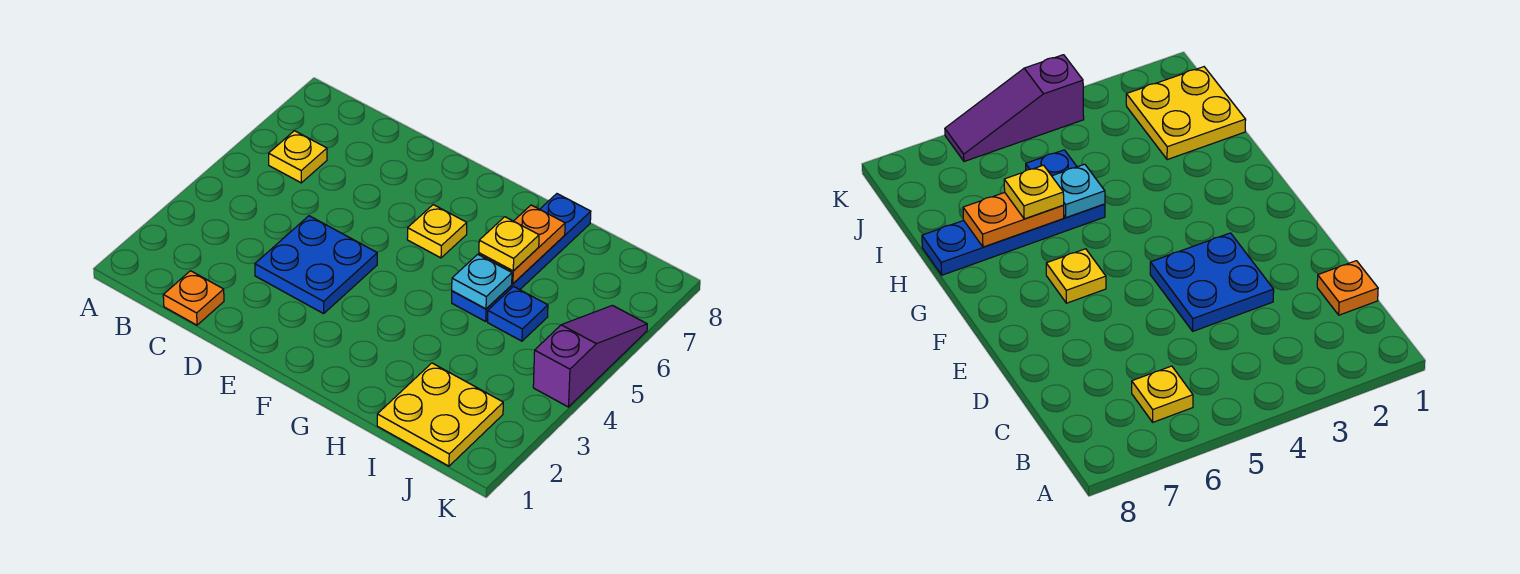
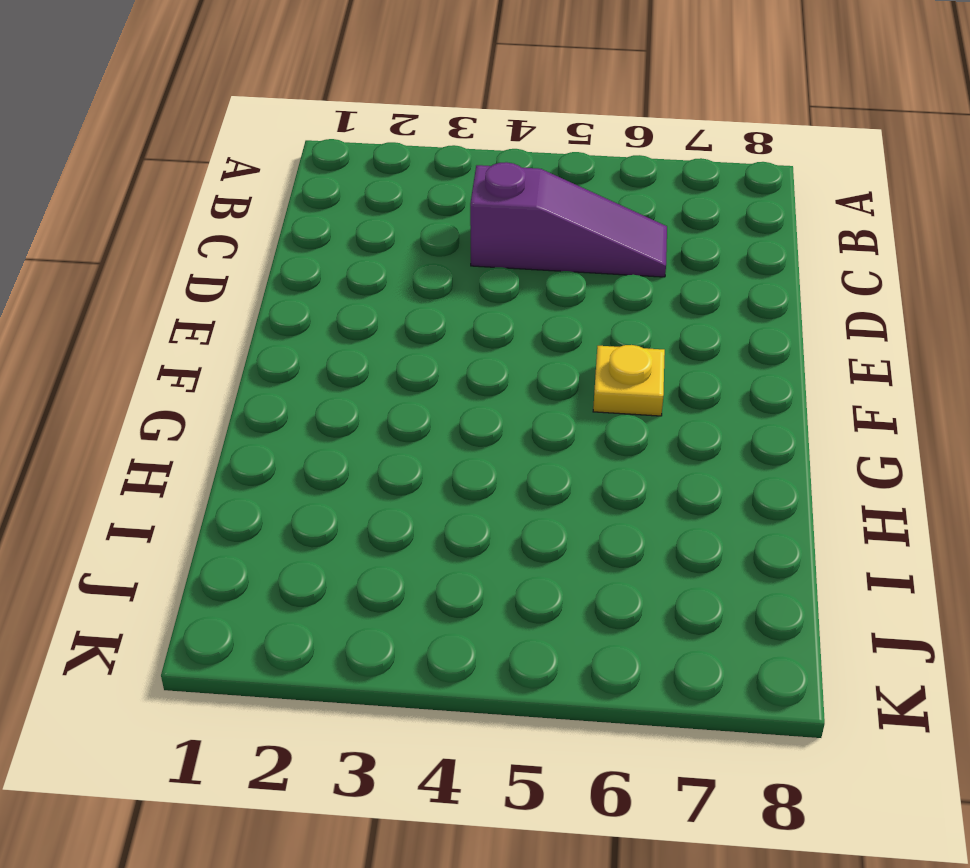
purple slope C4:C6 level 1 top 4 -> purple slope K4:K6 level 1 top 4
none -> yellow plate B6 level 1
none -> orange plate C1 level 1

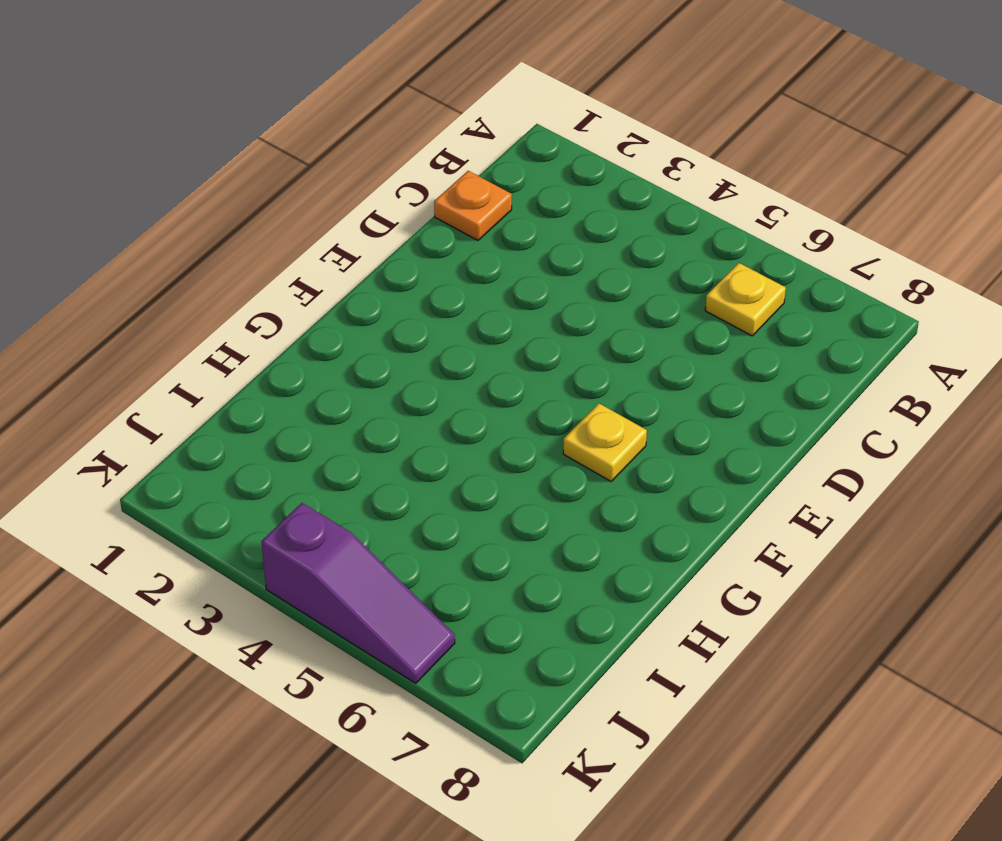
none -> blue plate D3:E4 level 1
none -> blue plate H5:H8 level 1

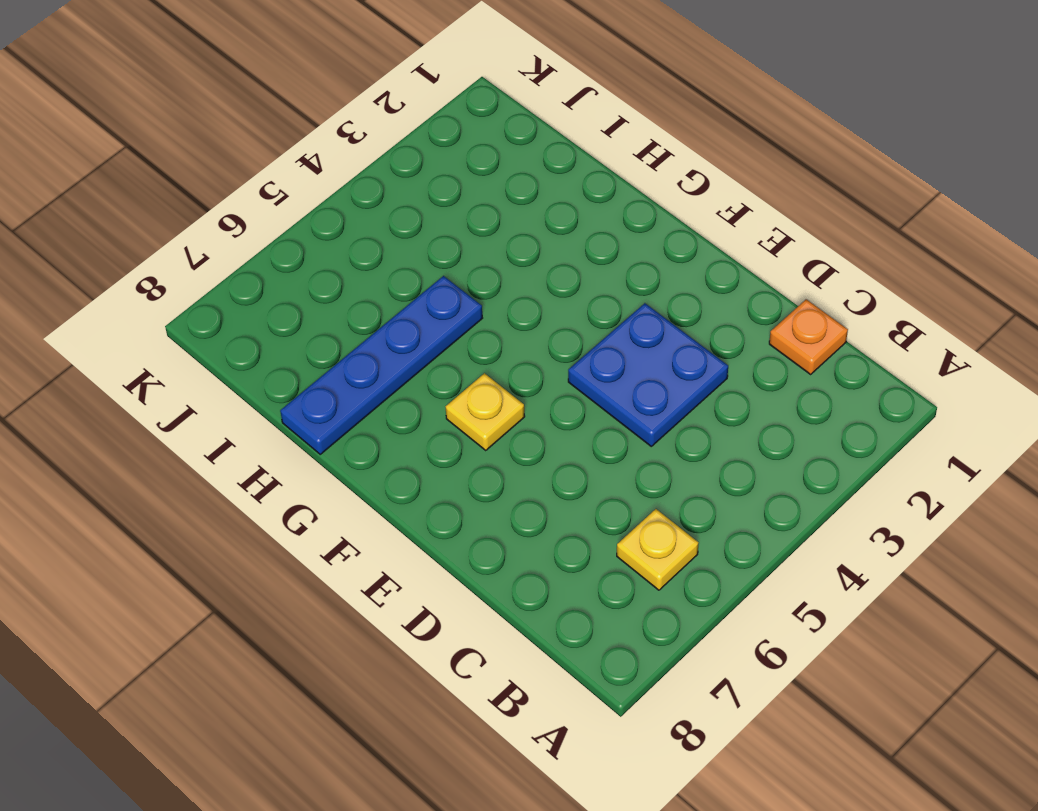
none -> yellow plate I1:J2 level 1
none -> blue plate I5 level 1

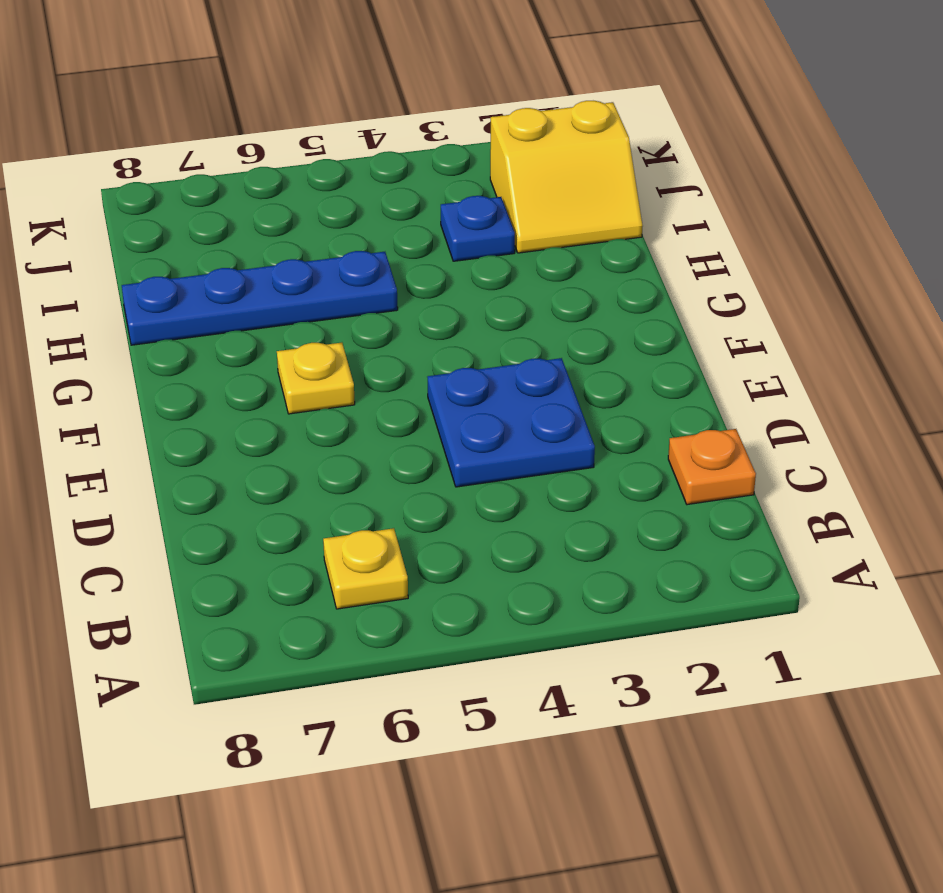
yellow slope I1:J2 level 1 top J -> yellow plate I1:J2 level 1
blue plate I3 level 1 -> blue plate I5 level 1
none -> purple slope K4:K6 level 1 top 4
none -> cyan plate H5 level 2

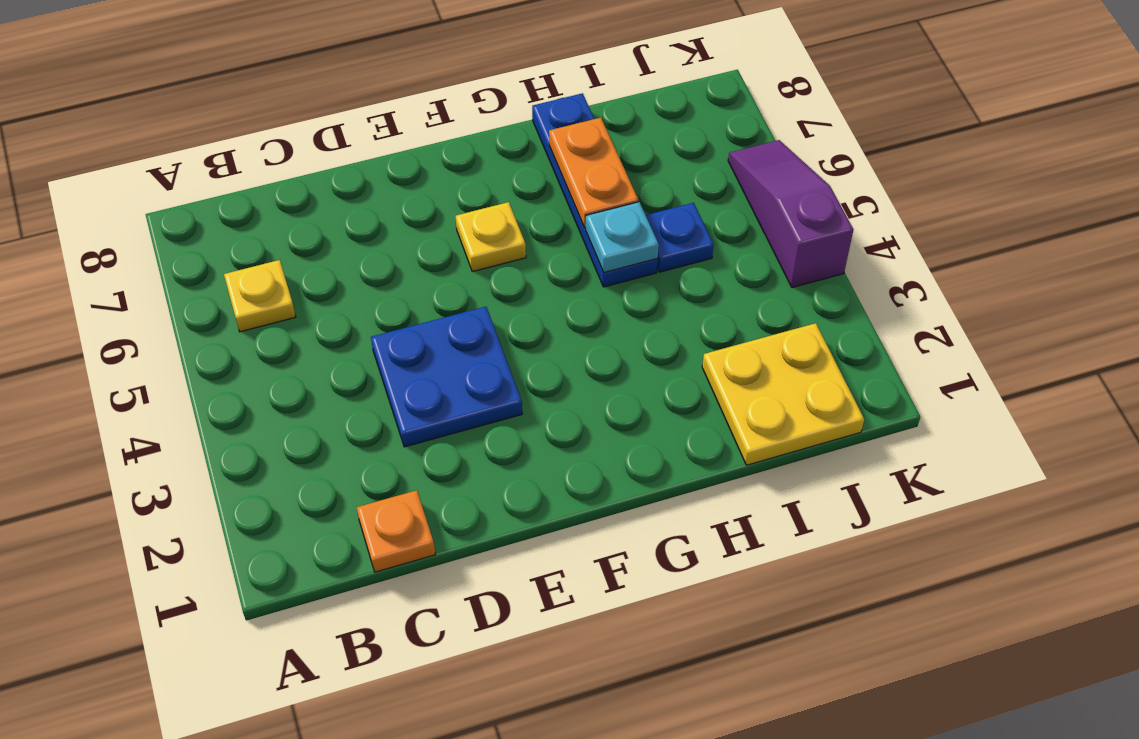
none -> yellow plate H6 level 3

